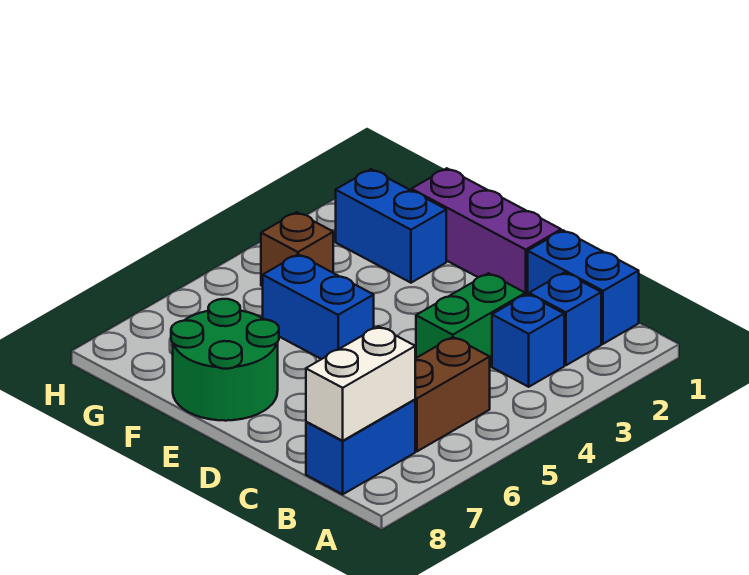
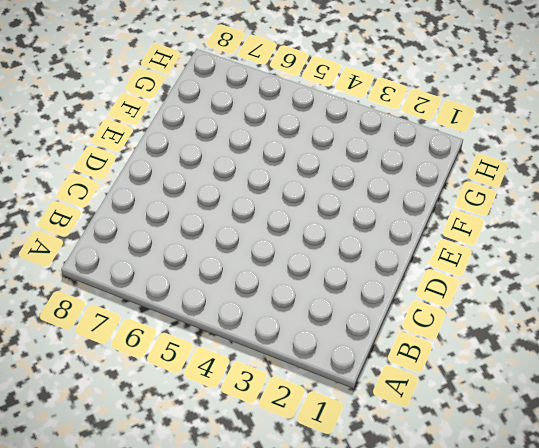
none -> blue brick B1:C1 level 1
none -> blue brick B2 level 1
none -> blue brick B3 level 1

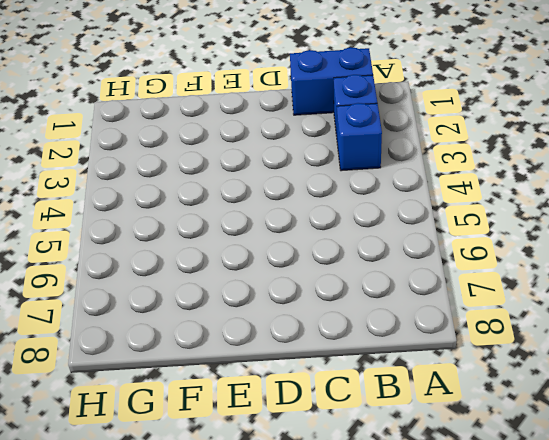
none -> brown brick B5:B6 level 1
none -> blue brick B7:B8 level 1
none -> green brick C3:C4 level 1

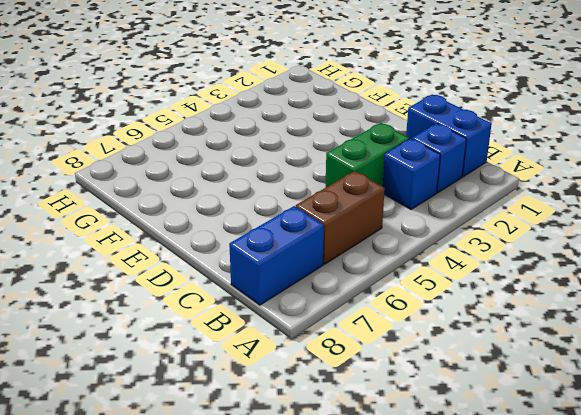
none -> purple brick D1:F1 level 1
none -> blue brick E5:F5 level 1
none -> green round brick E7:F8 level 1

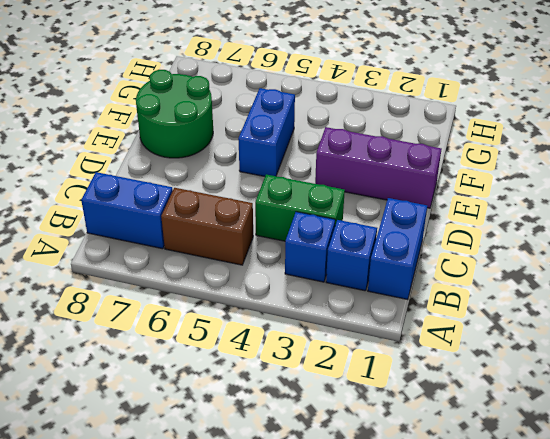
purple brick E1:E3 level 1 -> purple brick D1:F1 level 1
none -> blue brick F2:G2 level 1
none -> brown brick G4 level 1
none -> white brick B7:B8 level 2

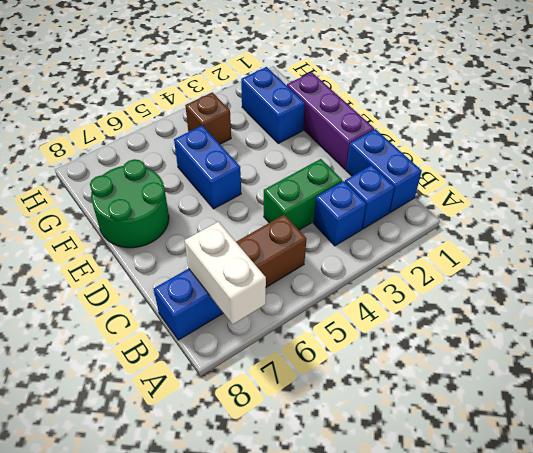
white brick A7:B7 level 2 -> white brick B7:B8 level 2

